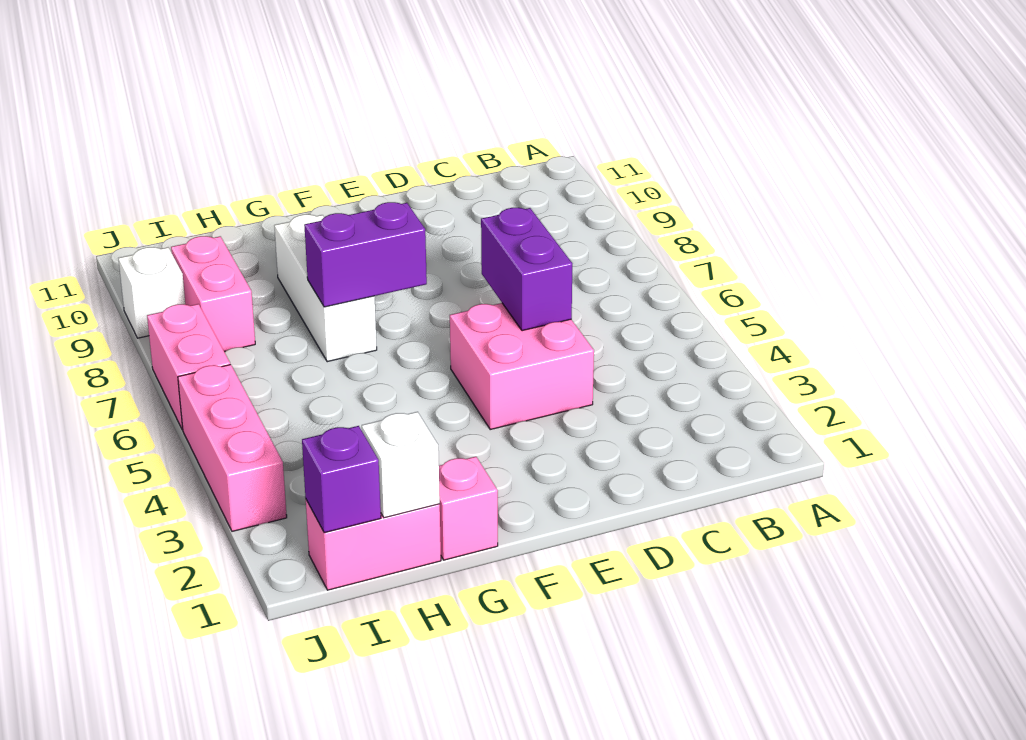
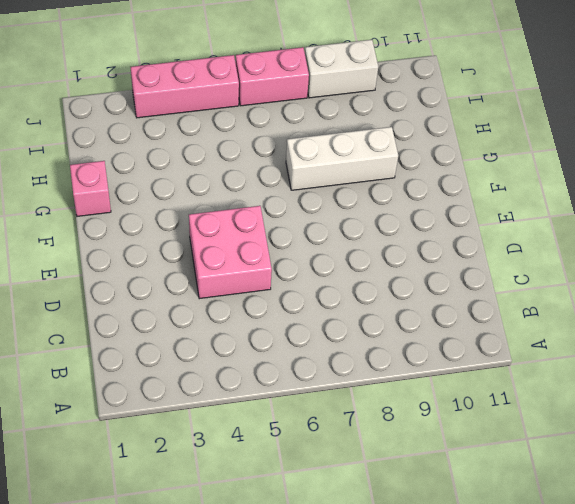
white brick J8:J9 level 1 -> white brick J9 level 1
none -> pink brick H1:I1 level 1
none -> pink brick I8:I9 level 1
none -> purple brick D5:D6 level 2

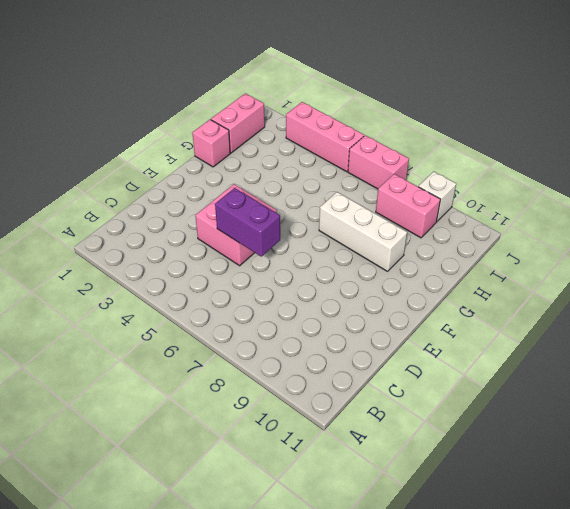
none -> purple brick F7:G7 level 2
none -> white brick H1 level 2
none -> purple brick I1 level 2

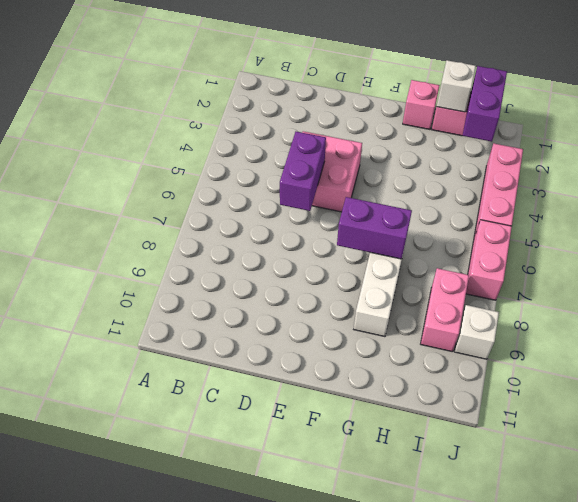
purple brick I1:I2 level 2 -> purple brick I1 level 2

